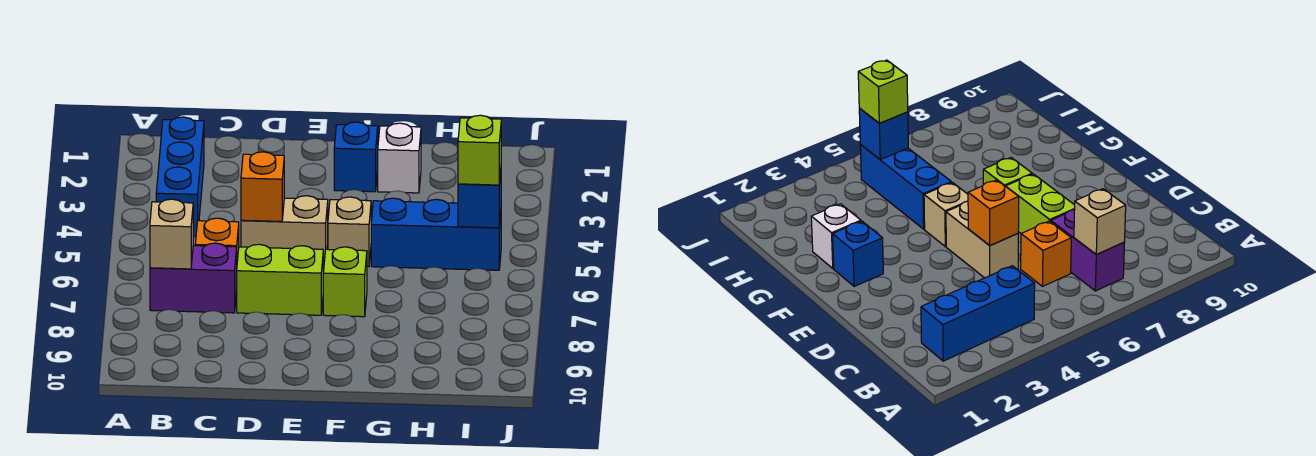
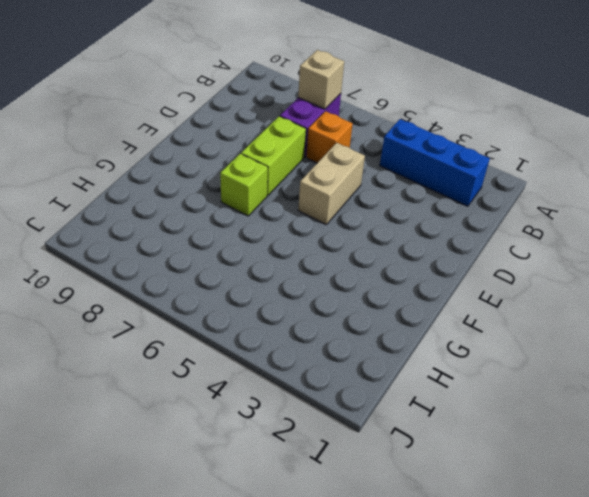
none -> blue brick F2 level 1
none -> tan brick F5 level 1
none -> white brick G2 level 1

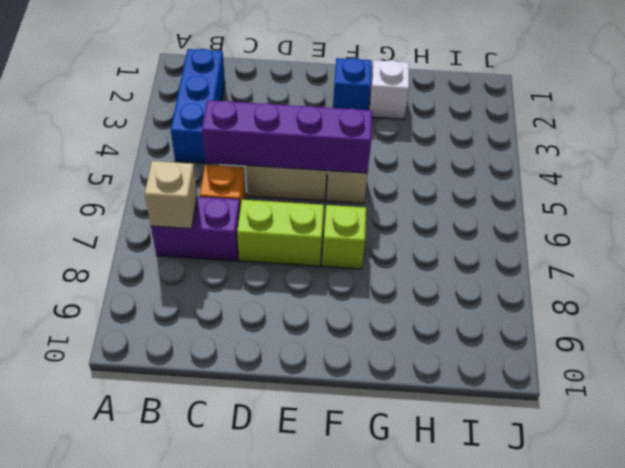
purple brick C5:F5 level 2 -> orange brick D5 level 2
none -> blue brick G5:I5 level 1
none -> blue brick I5 level 2
none -> lime brick I5 level 3

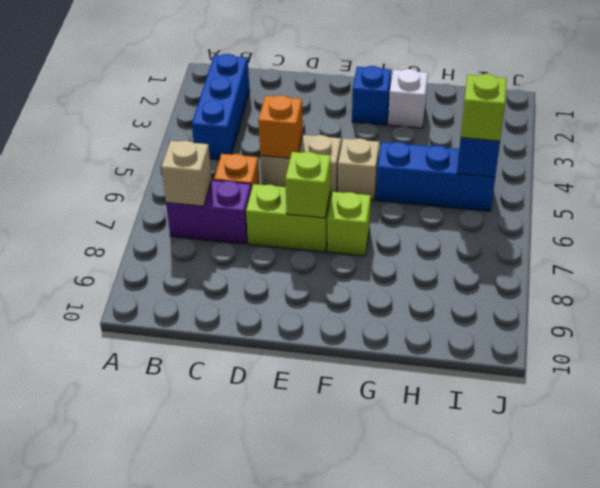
lime brick E7 level 2 -> none

